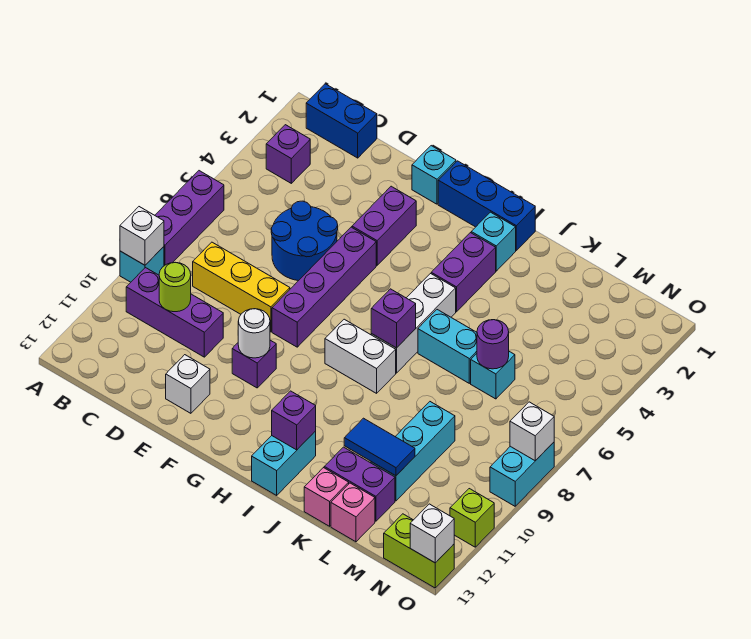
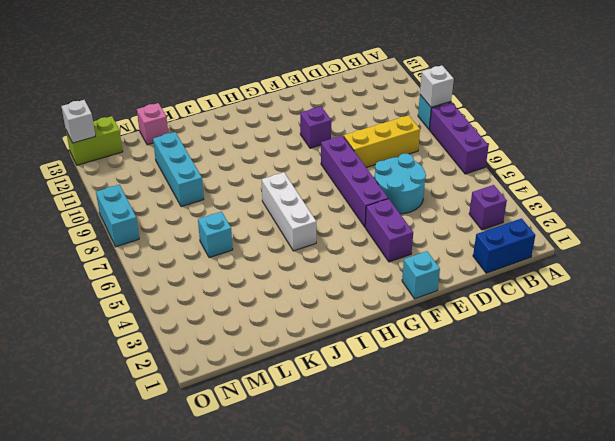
cyan round brick D5:E6 level 1 -> blue round brick D5:E6 level 1
none -> purple brick B10:D10 level 1
none -> white brick E12 level 1
none -> blue brick G1:I1 level 1
none -> white brick H8:I8 level 1

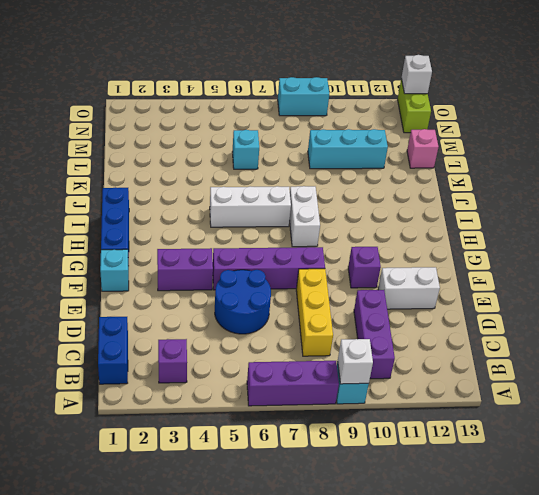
white brick E11:E12 level 1 -> white brick E12 level 1
none -> cyan brick I2 level 1
none -> purple brick I3:I4 level 1
none -> cyan brick I12:I13 level 1
none -> cyan brick J6:K6 level 1

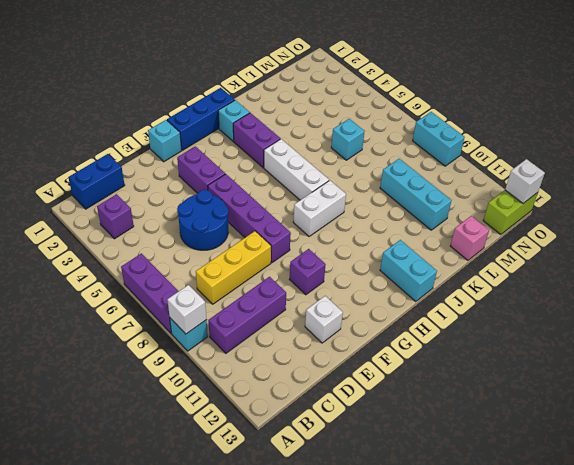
none -> cyan brick J6:K6 level 1
none -> purple brick K12:L12 level 1
none -> pink brick K13 level 1
none -> lime brick O11 level 1

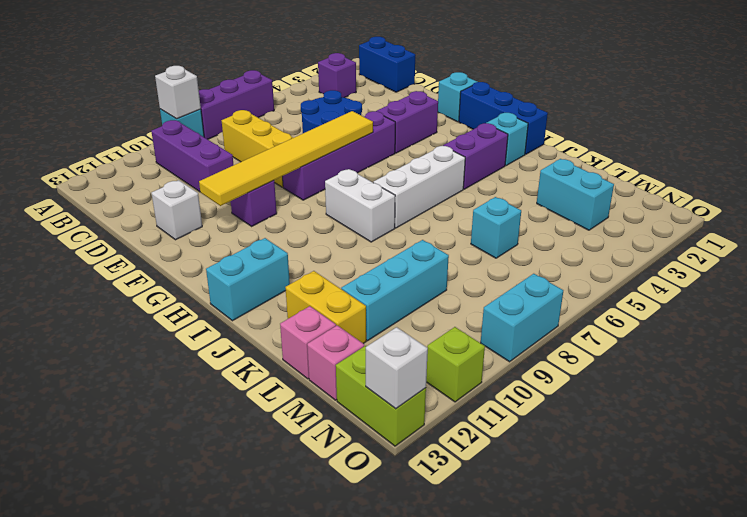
yellow tile F6:F11 level 2 -> white round brick F10 level 2
yellow brick K12:L12 level 1 -> purple brick K12:L12 level 1
cyan brick L3:M3 level 1 -> cyan brick J6:K6 level 1
pink brick M13 level 1 -> pink brick K13 level 1
none -> lime round brick C10 level 2
none -> purple brick I7 level 2
none -> purple brick I12 level 2
none -> blue tile K11:L11 level 2

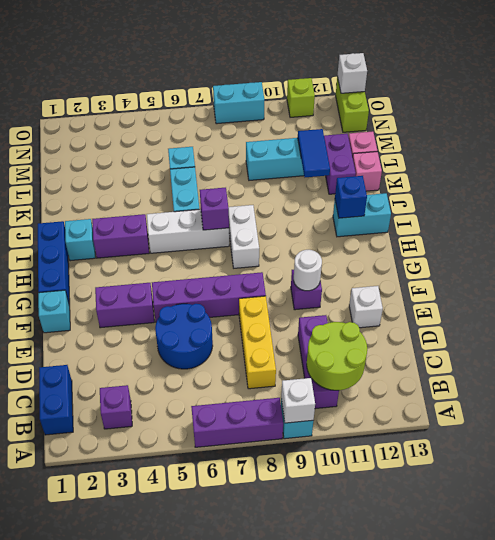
lime round brick B10:C11 level 2 -> lime round brick C10 level 2
blue brick I12 level 2 -> purple brick I12 level 2
none -> purple round brick L6 level 2
none -> white brick O8 level 2

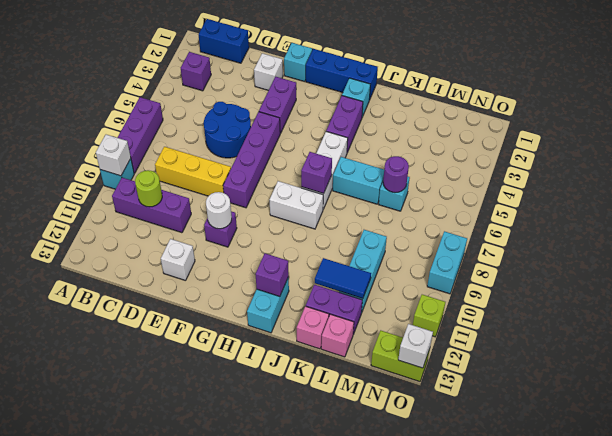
white brick E2 level 1 -> white brick O8 level 2

